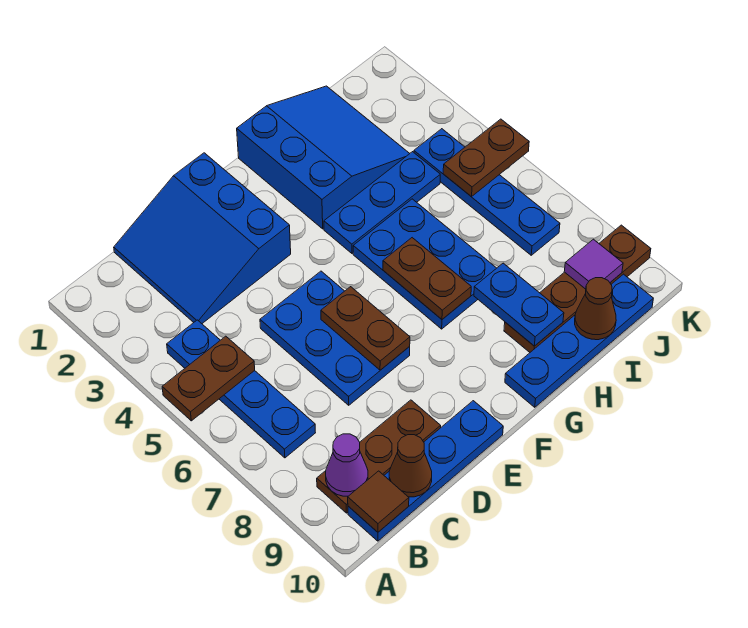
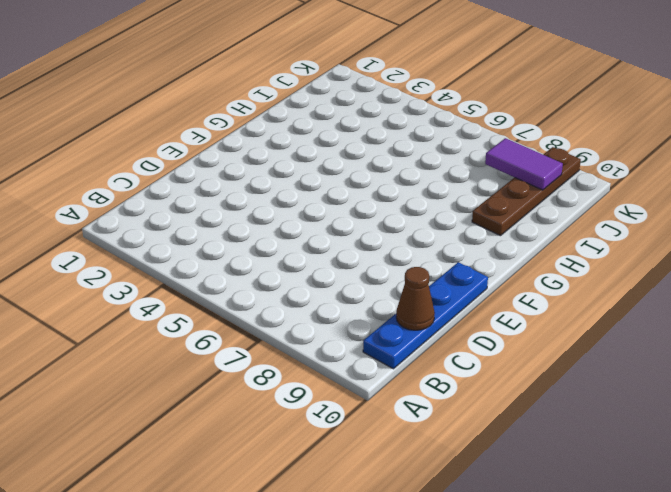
purple tile J8:J9 level 2 -> purple tile J9 level 2
none -> blue plate B4:B7 level 1
none -> brown plate B9:D9 level 1
none -> blue slope C1:E3 level 1 top E

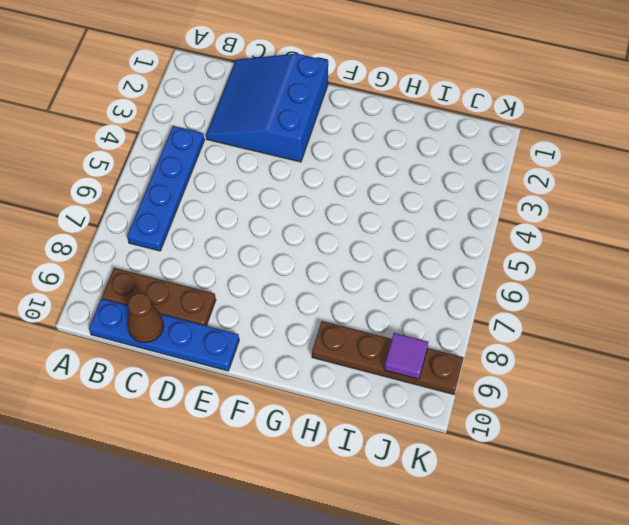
none -> blue plate D5:E7 level 1
none -> blue slope G1:I3 level 1 top G
none -> blue plate G4:I4 level 1

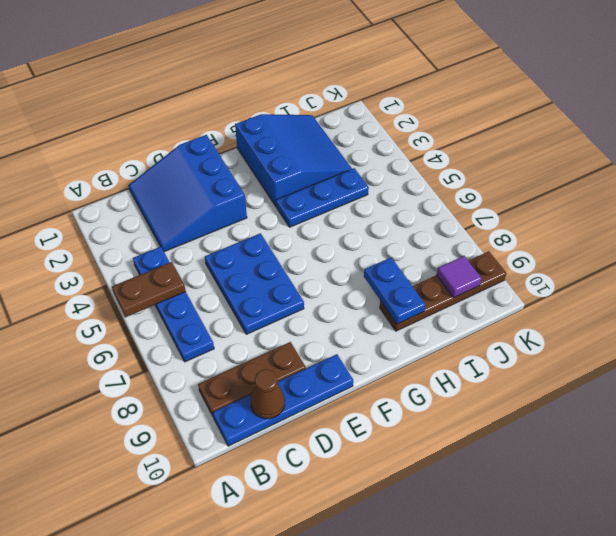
none -> blue plate G5:H7 level 1
none -> blue plate G10:J10 level 1
none -> blue plate J4:J7 level 1

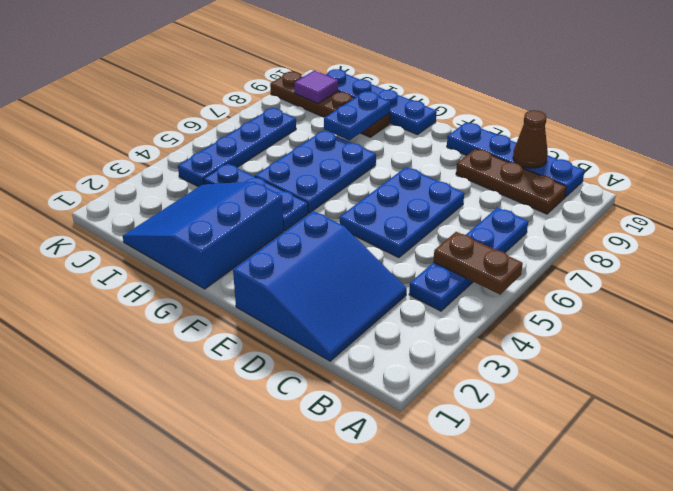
none -> purple cone B9 level 2
none -> brown tile B10 level 2
none -> brown plate E6:E7 level 2

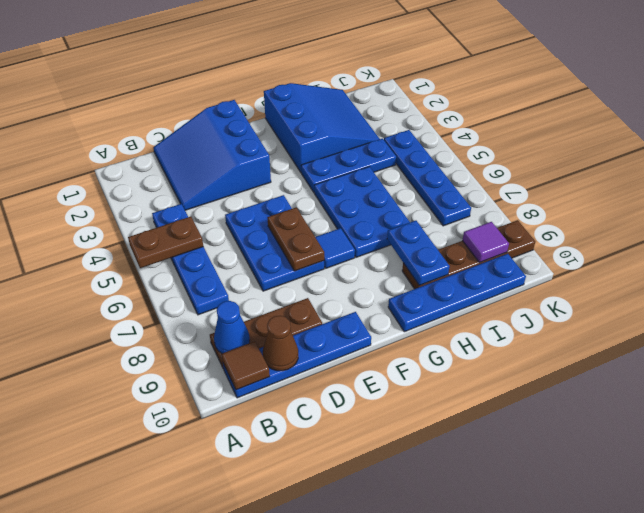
blue cone B9 level 2 -> purple cone B9 level 2
blue tile F7 level 1 -> none
none -> brown plate G6:G7 level 2
none -> brown cone I10 level 2
none -> brown plate J5:K5 level 2

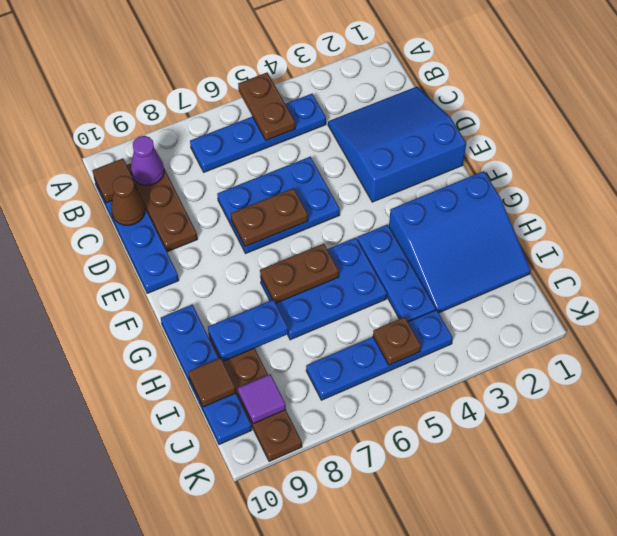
brown tile I10 level 2 -> brown cone I10 level 2
brown plate J5 level 2 -> brown plate J5:K5 level 2

